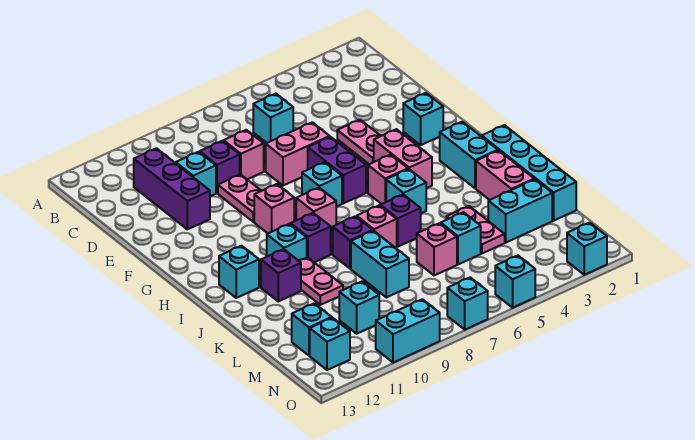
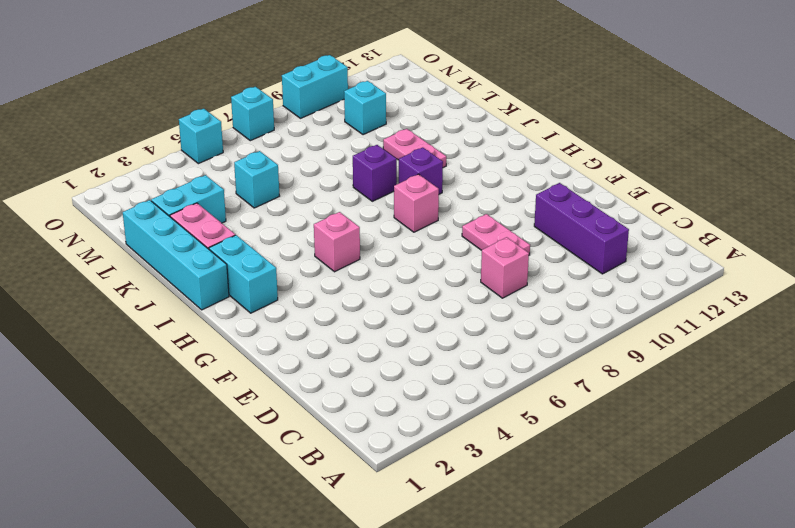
none -> cyan brick C6 level 1
none -> purple brick D9 level 1
none -> cyan brick D10 level 1
none -> pink plate E4:F4 level 1

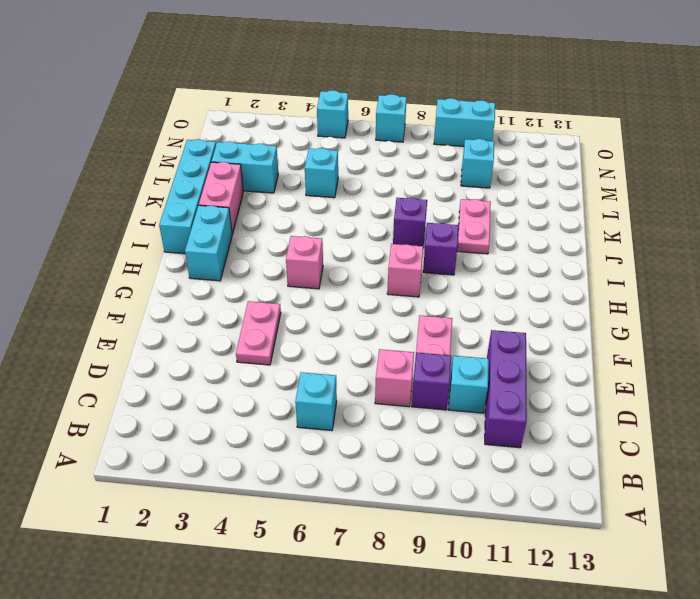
none -> pink brick E6:E7 level 1
none -> cyan brick F2 level 1
none -> purple brick F6:G6 level 1
none -> pink brick G4:H4 level 1

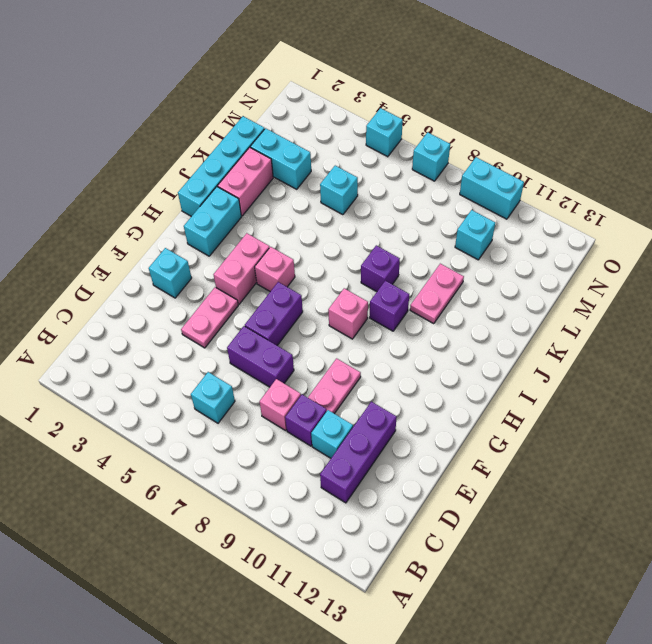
purple brick E6:E7 level 1 -> pink brick E6:E7 level 1
none -> cyan brick G7 level 1
none -> pink brick G9 level 1
none -> cyan brick I5 level 1
none -> cyan brick I10 level 1

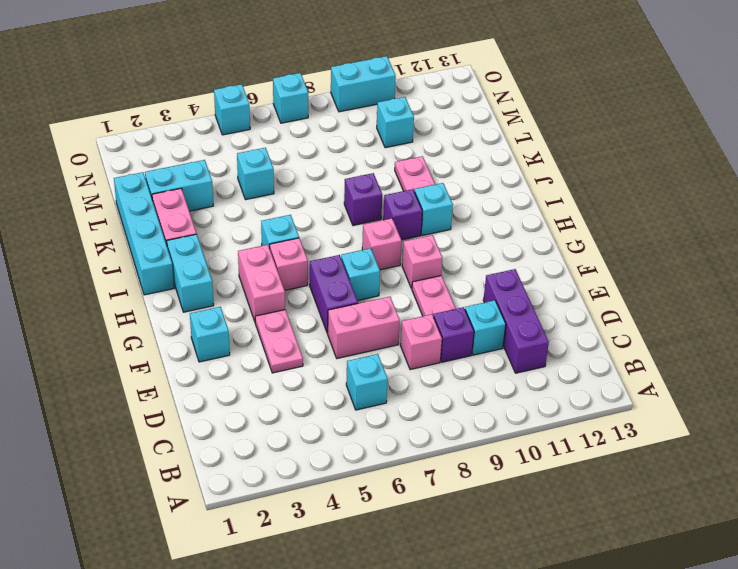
none -> cyan brick I12 level 1
none -> purple brick J6 level 1
none -> pink brick J7 level 1
none -> purple brick J11 level 1

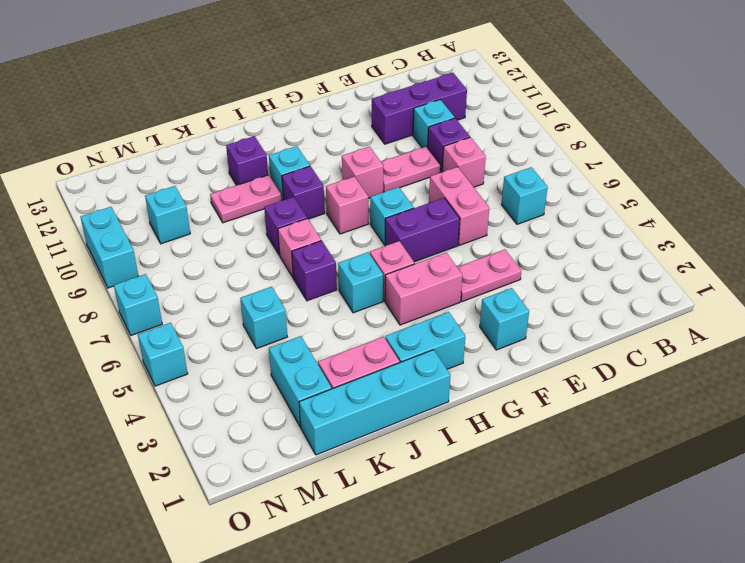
none -> cyan brick I12 level 1
none -> pink plate K4:L4 level 1
none -> cyan brick K8:L8 level 1
none -> pink brick L6 level 1

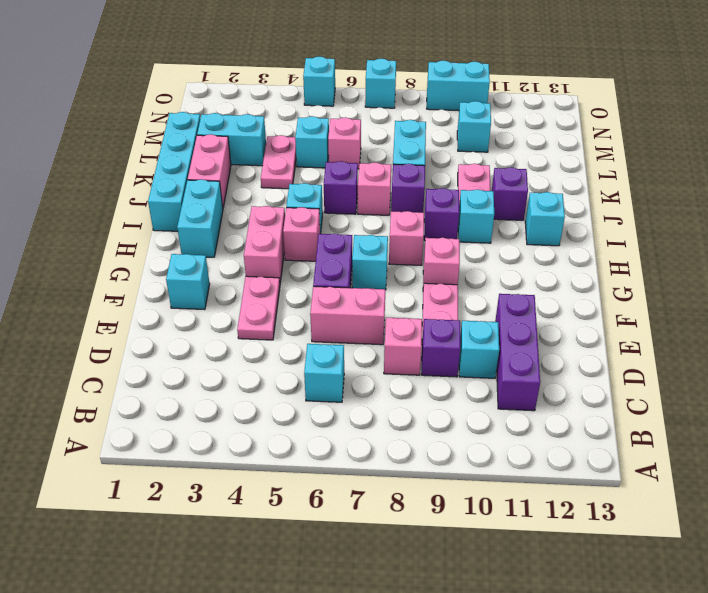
none -> cyan brick M12 level 1
none -> cyan brick N12 level 1
none -> cyan brick O2 level 1

